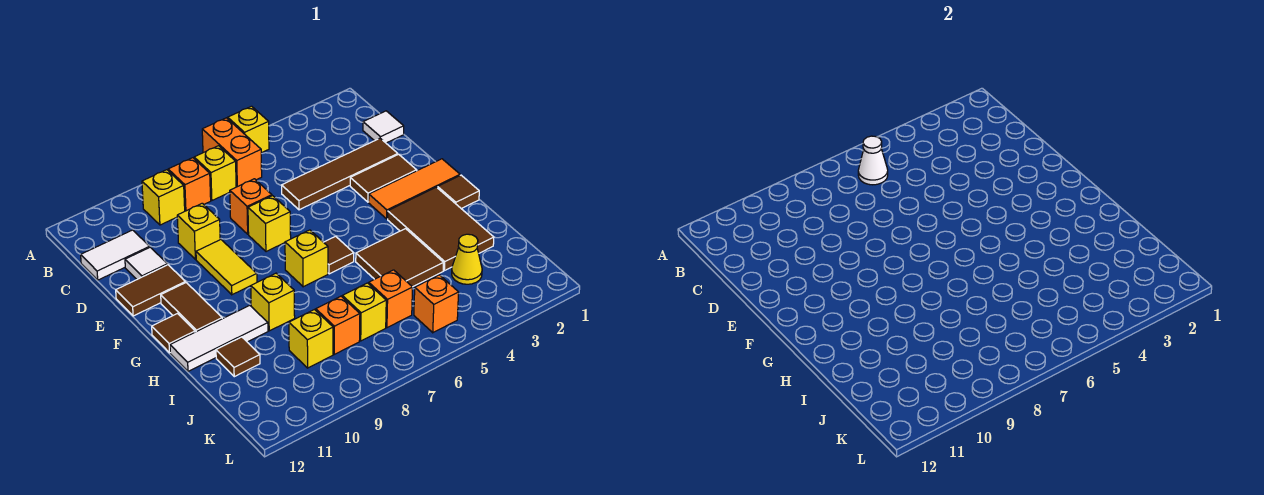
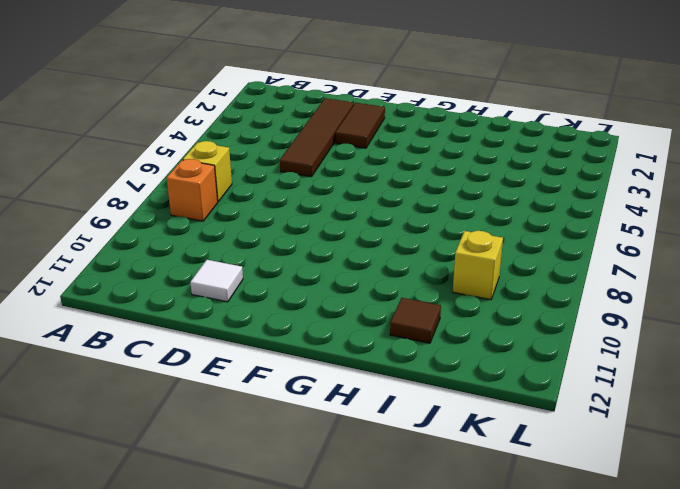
none -> yellow brick A5 level 1
none -> orange brick A6:B6 level 1
none -> yellow brick B9 level 1
none -> white tile C1 level 1

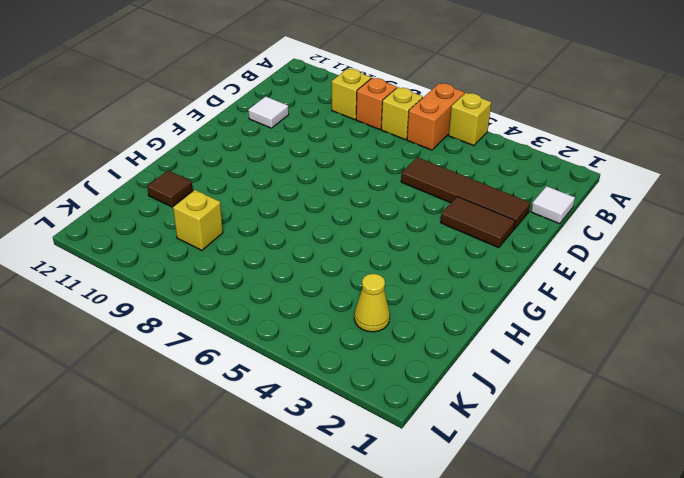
none -> white tile C11:C12 level 1
none -> orange brick D7 level 1
none -> yellow brick D9 level 1
none -> yellow brick E7 level 1

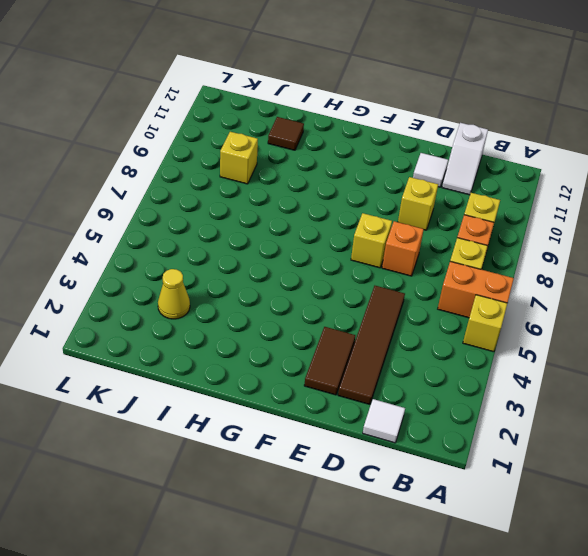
white slope C11:C12 level 1 top 12 -> white tile C11:C12 level 1
none -> yellow tile E9:F9 level 1
none -> brown tile E11:E12 level 1
none -> orange tile F1:F3 level 1
none -> brown tile F11:G11 level 1

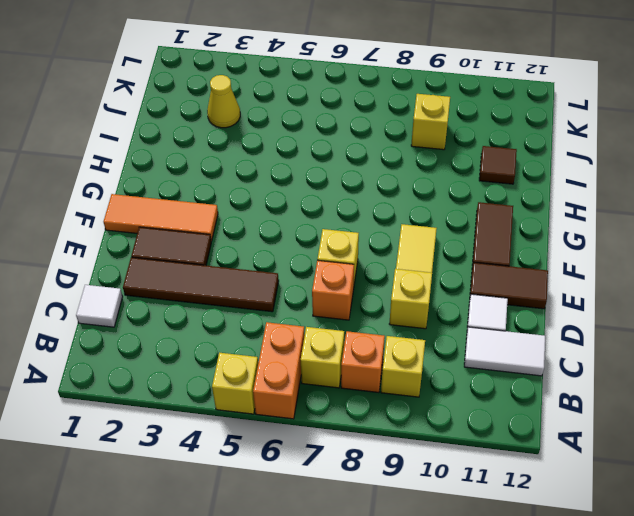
none -> brown tile G1 level 1
none -> brown tile G2:I3 level 1
none -> brown tile G6 level 1
none -> yellow brick G7 level 1

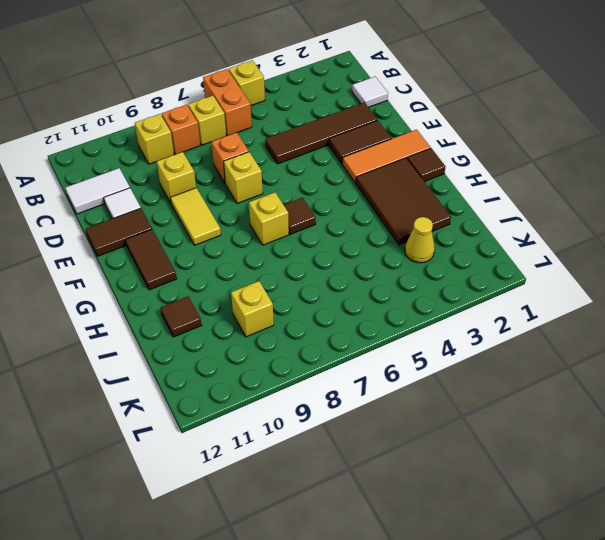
none -> brown tile G12 level 1
none -> brown tile H4:I5 level 1
none -> yellow brick H9 level 1
none -> white tile H10:H12 level 1

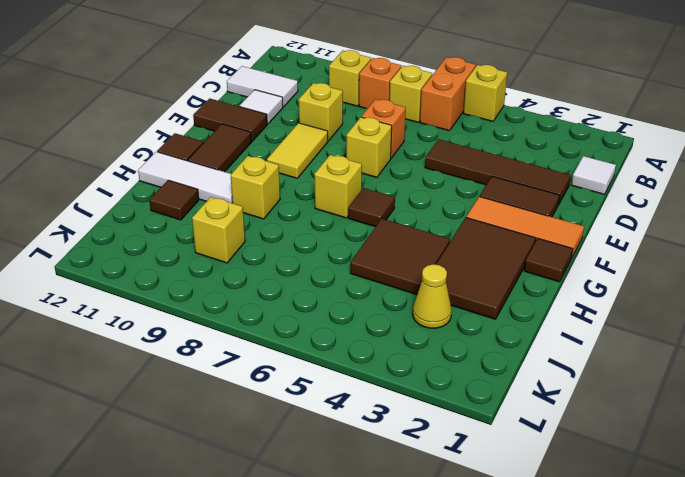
none -> orange brick J6 level 1
none -> yellow brick J7 level 1
none -> orange brick J8 level 1
none -> orange brick K5 level 1

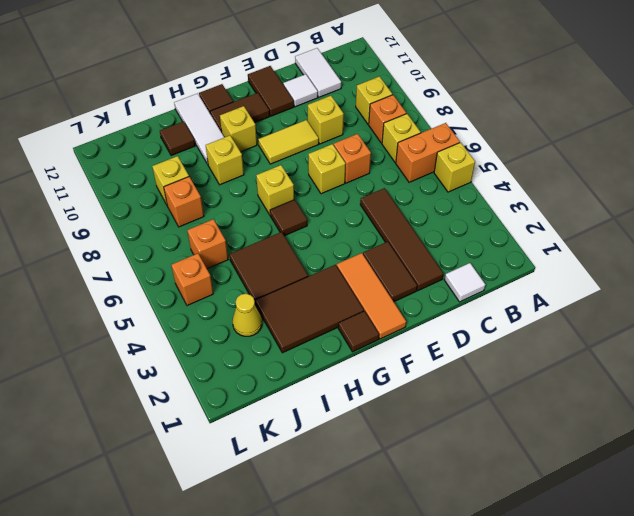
yellow brick G10 level 1 -> yellow brick J7 level 1
none -> white cone B6 level 2

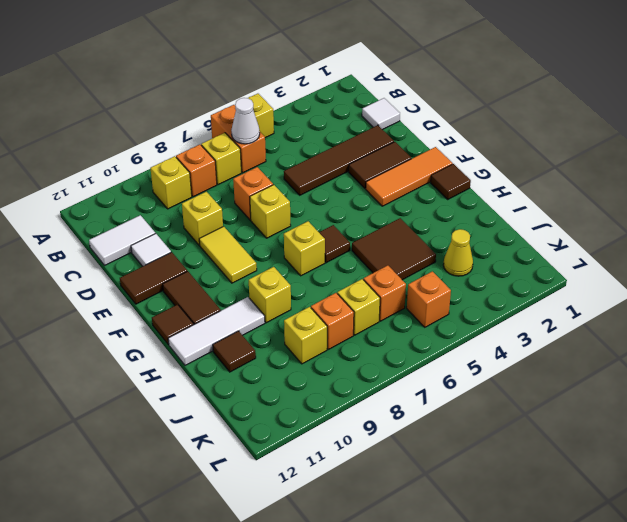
none -> brown tile G2:I3 level 1

